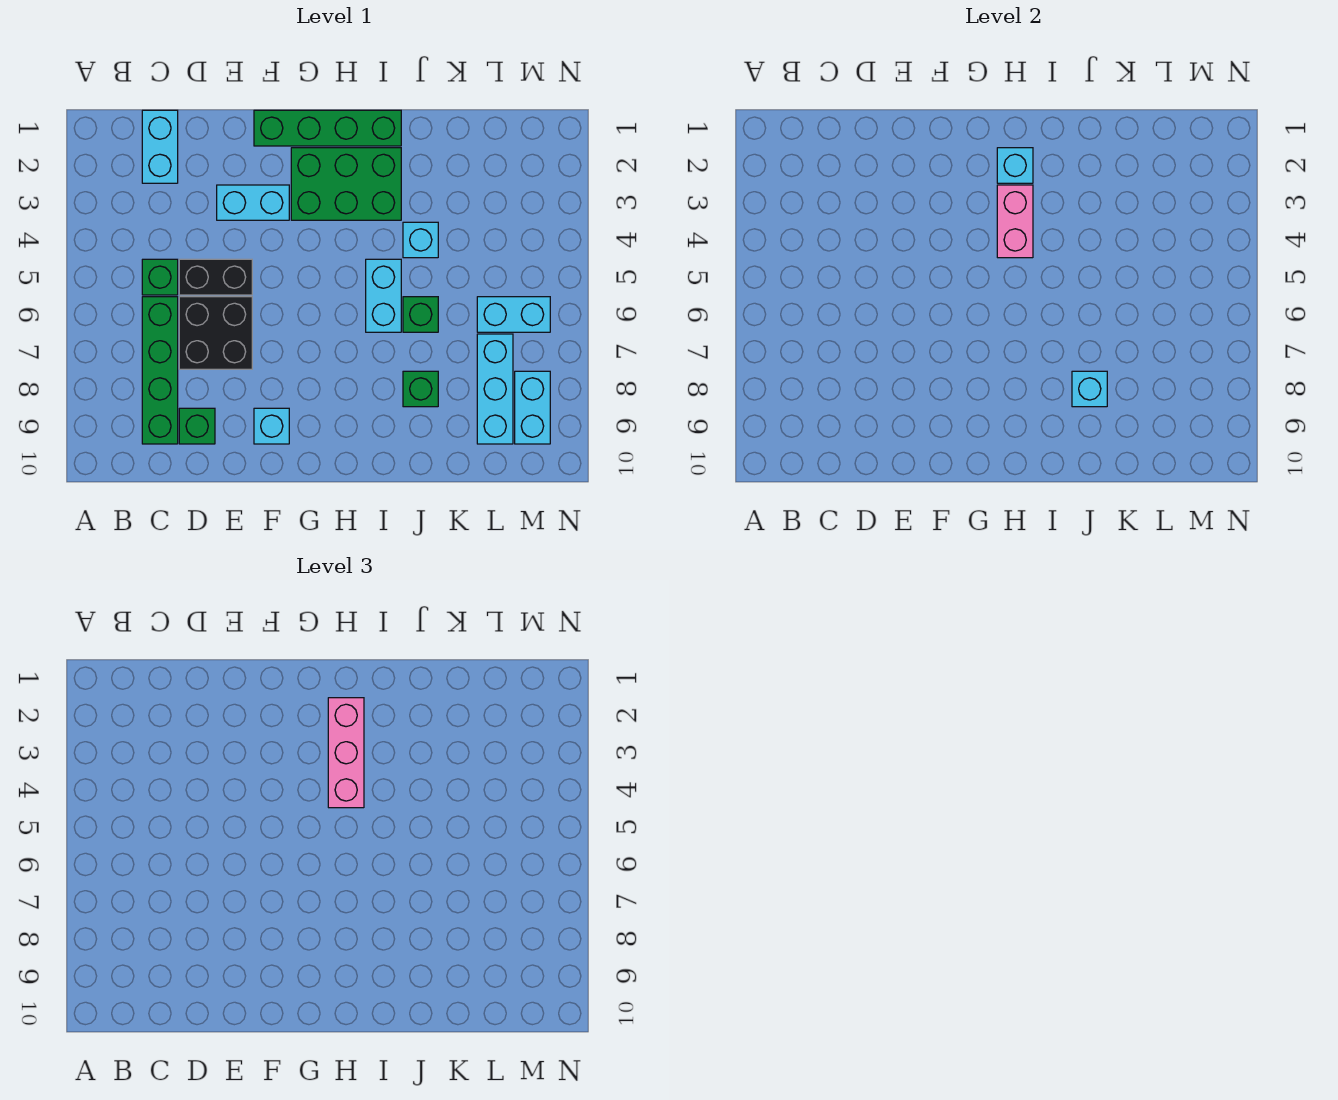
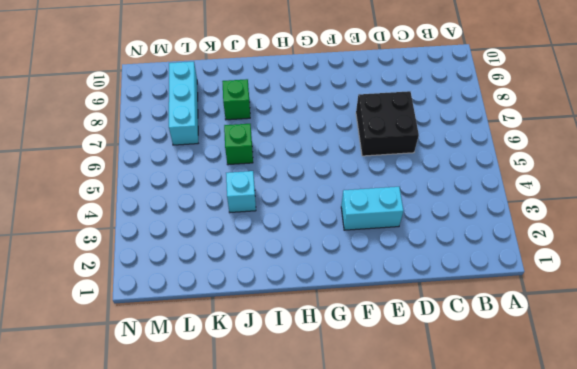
none -> cyan brick C1:C2 level 1
none -> green brick C5 level 1
none -> green brick C6:C9 level 1

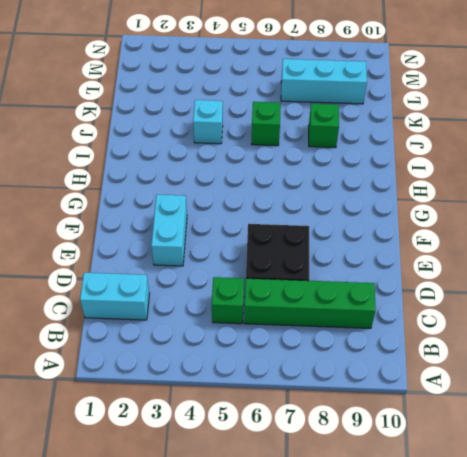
none -> black brick D5:E5 level 1
none -> green brick D9 level 1
none -> green brick F1:I1 level 1

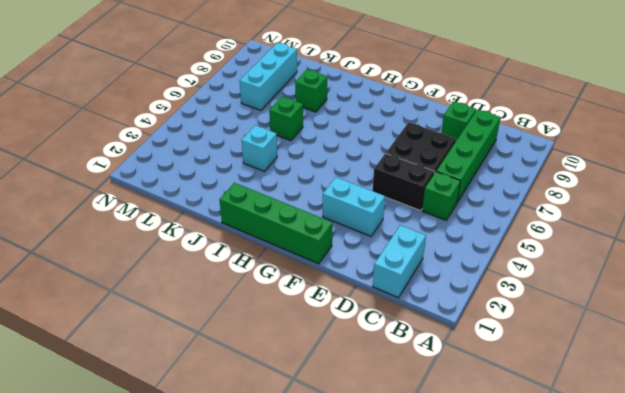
none -> cyan brick F9 level 1
none -> green brick G2:I3 level 1
none -> cyan brick I5:I6 level 1

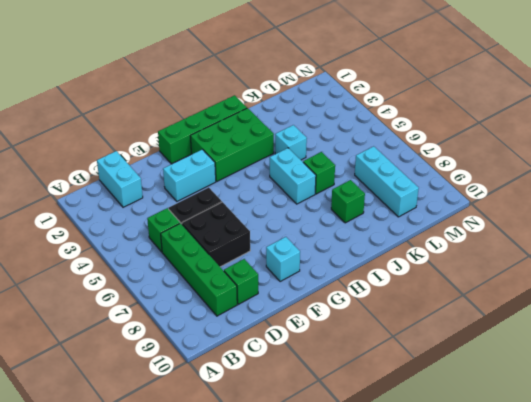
none -> cyan brick L6:M6 level 1
none -> cyan brick M8:M9 level 1
none -> cyan brick H2 level 2

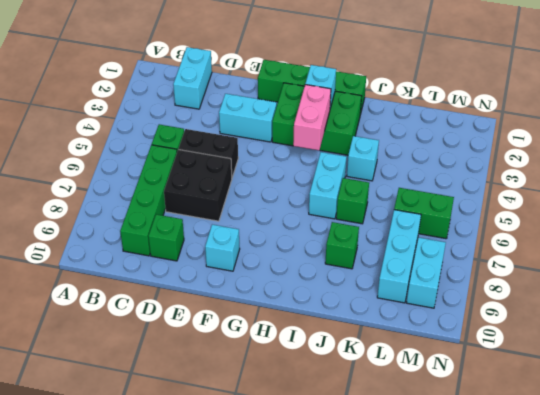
green brick L6:M6 level 1 -> cyan brick L6:M6 level 1
none -> cyan brick J8 level 2
none -> pink brick H2:H4 level 3

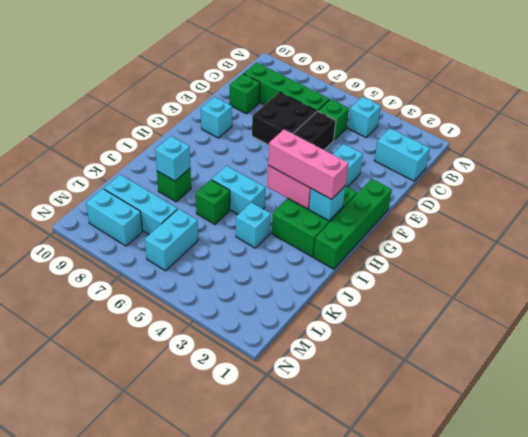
cyan brick B4 level 1 -> none

